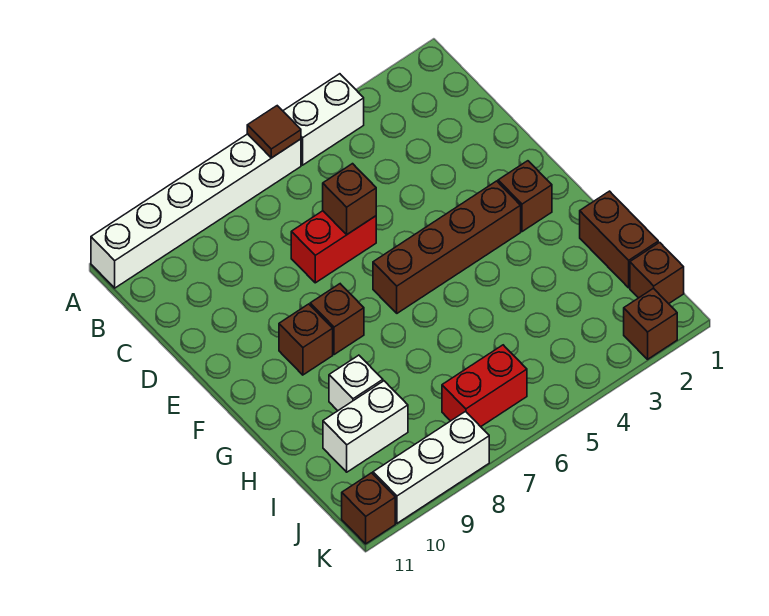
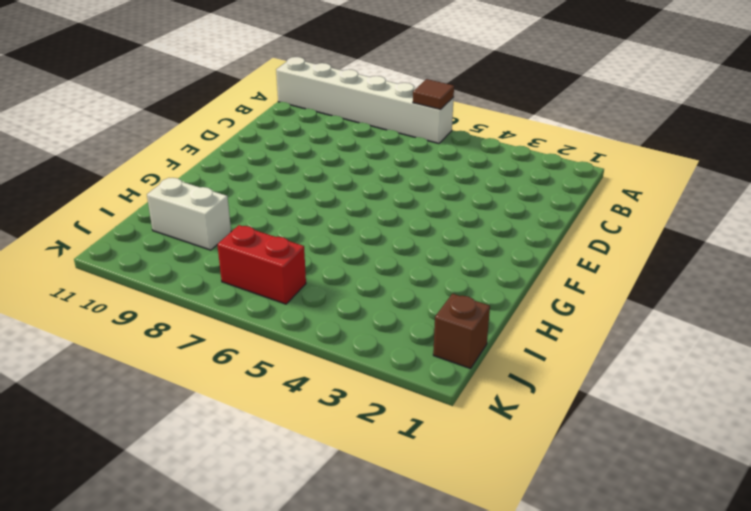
none -> white brick A4:A5 level 1
none -> red brick D6:D7 level 1
none -> brown brick F2 level 1

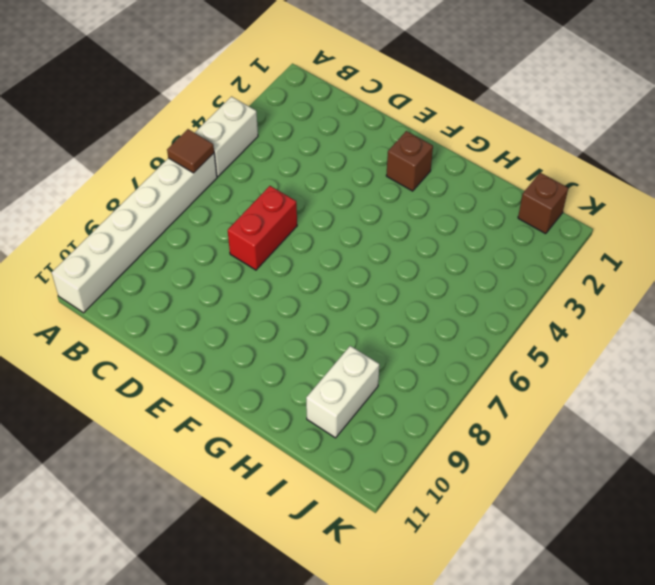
none -> brown brick F3:F6 level 1
none -> brown brick F8 level 1
none -> brown brick F9 level 1

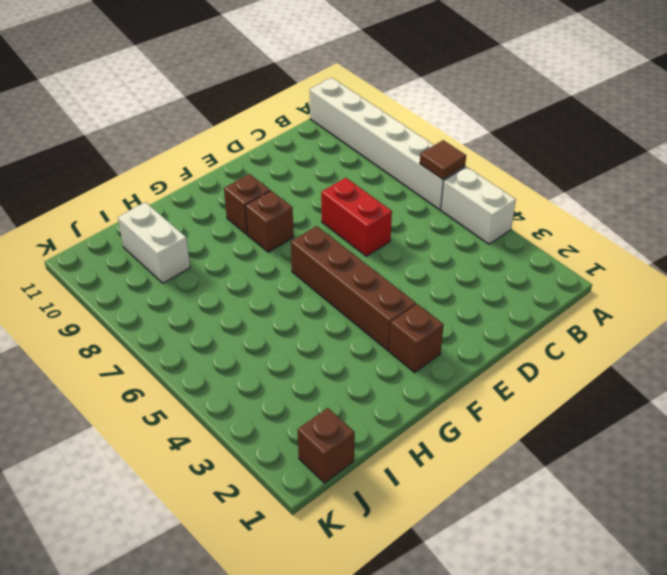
none -> brown brick H1:I1 level 1
none -> white brick H9 level 1
none -> red brick J6:J7 level 1

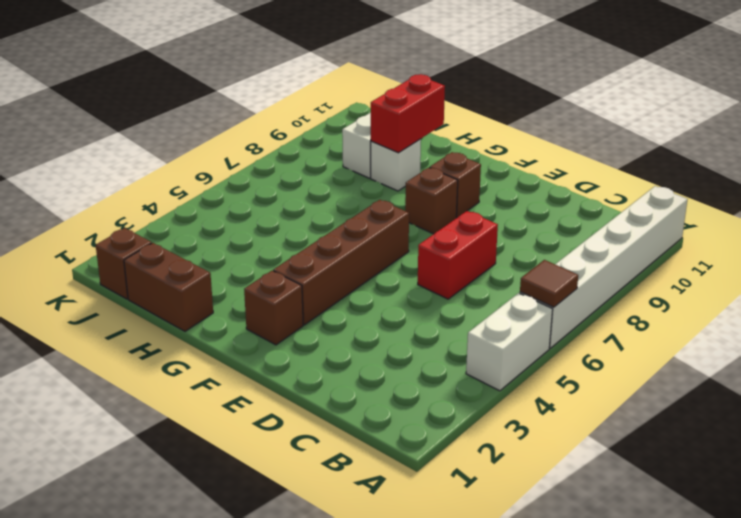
red brick H9:H10 level 2 -> red brick J6:J7 level 1
none -> brown brick K2 level 1
none -> white brick K8:K10 level 1
none -> brown brick K11 level 1

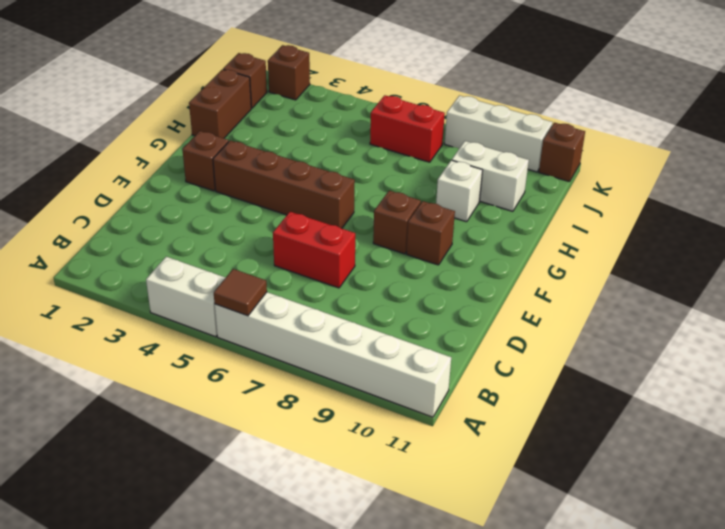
none -> brown brick D6 level 2

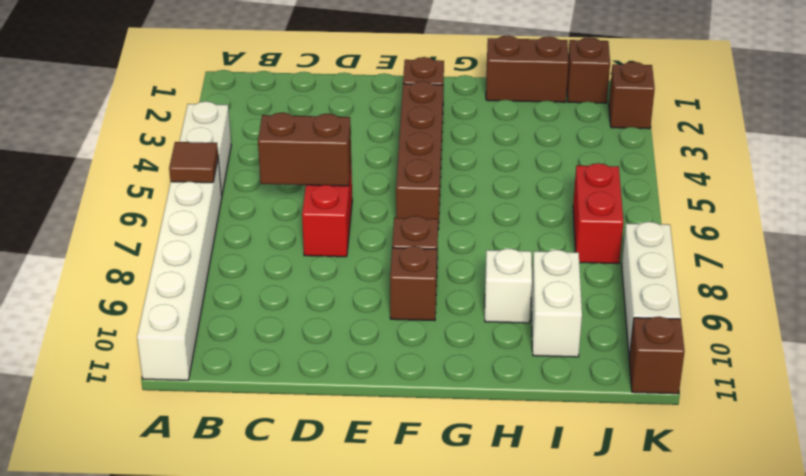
brown brick C6:D6 level 2 -> brown brick D6 level 2

